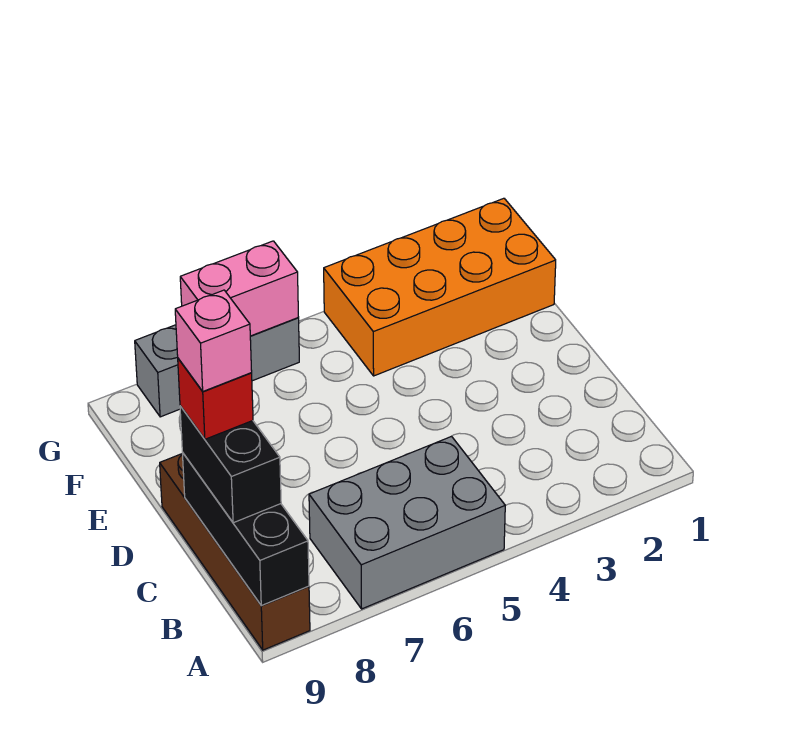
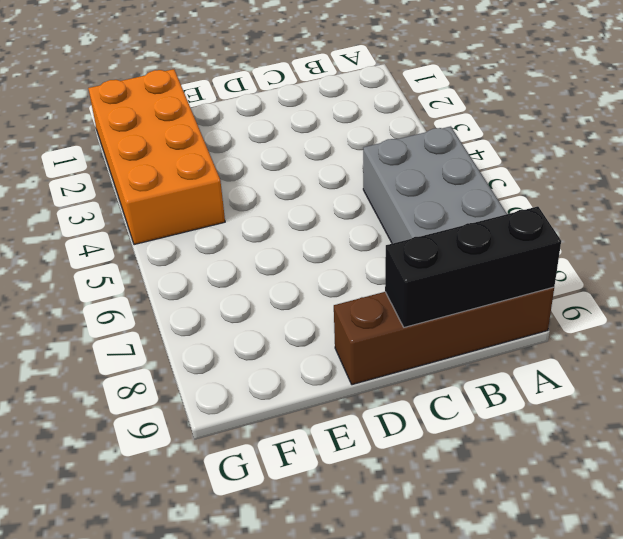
none -> grey brick G6:G8 level 1
none -> pink brick G6:G7 level 2

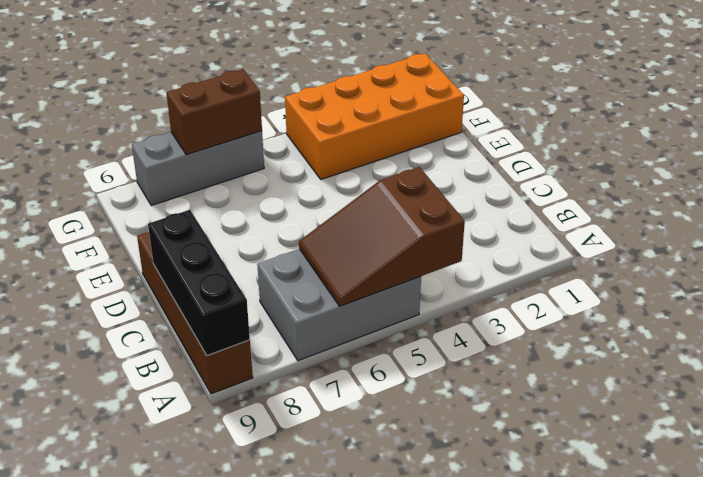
brown slope A4:B6 level 2 top 4 -> none
brown brick G6:G7 level 2 -> pink brick G6:G7 level 2
none -> black brick B9:C9 level 3
none -> red brick C9 level 4

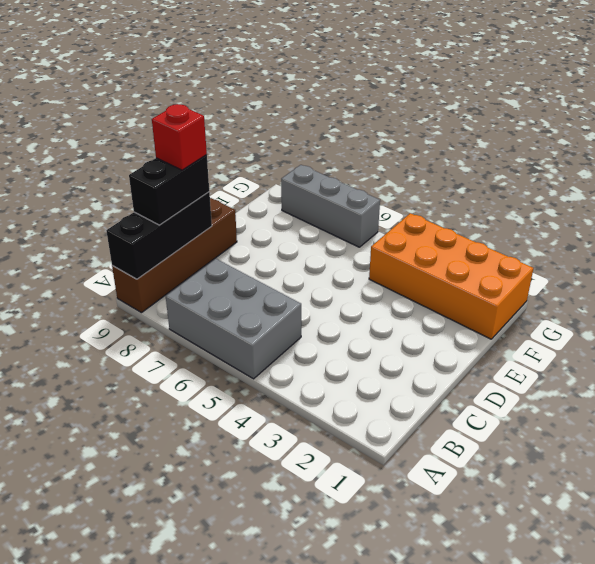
none -> pink brick G6:G7 level 2
none -> pink brick C9 level 5

